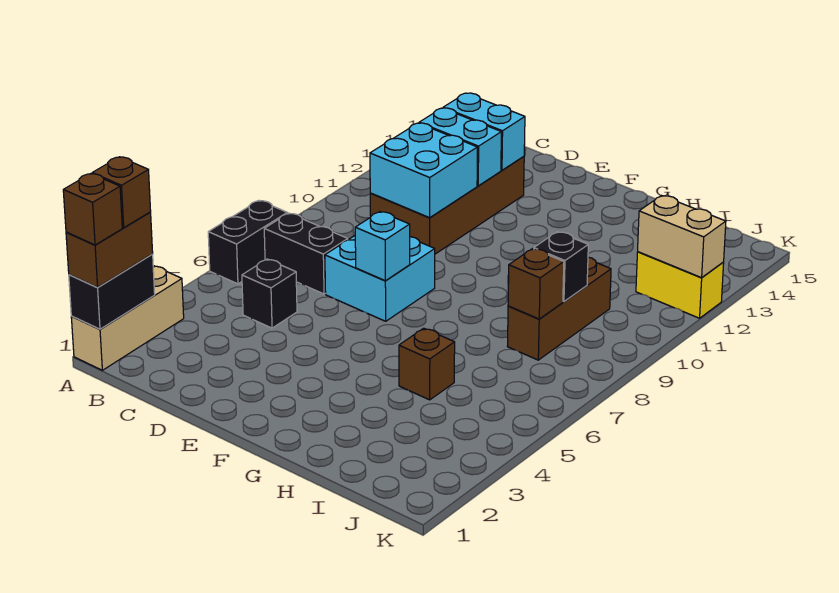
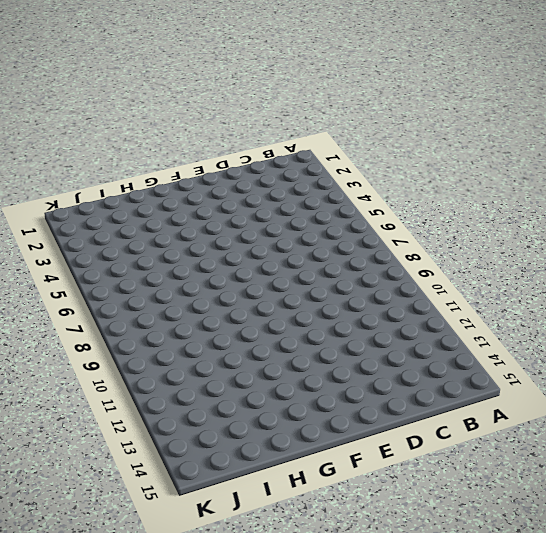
none -> tan brick A1:A3 level 1
none -> black brick A6:A7 level 1
none -> black brick B7:C7 level 1

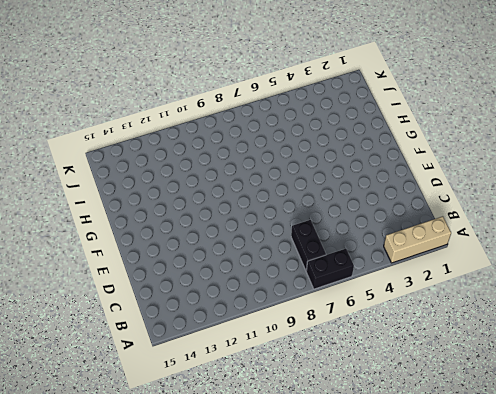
none -> black brick C5 level 1
none -> brown brick C10:D13 level 1
none -> cyan brick D7:E8 level 1

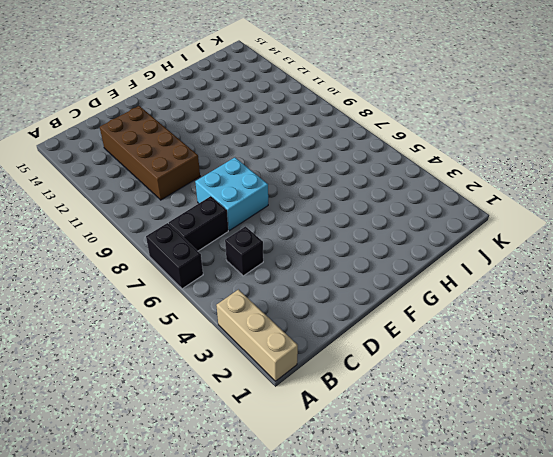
none -> brown brick H5 level 1
none -> brown brick I8:I10 level 1
none -> yellow brick J12:K12 level 1

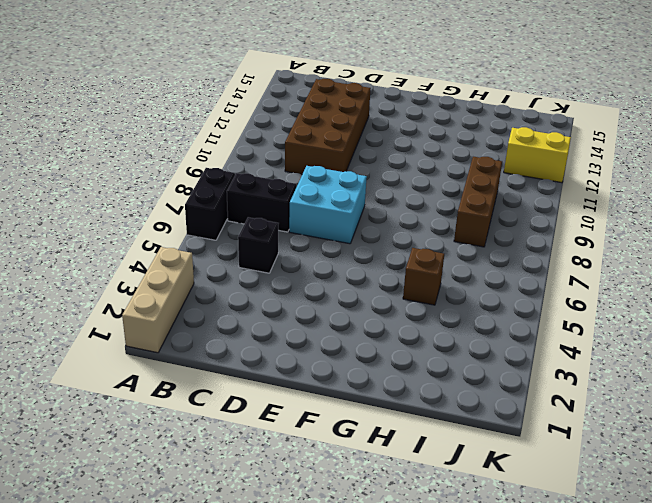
none -> black brick A1:A2 level 2
none -> cyan brick C10:D11 level 2
none -> cyan brick C12:D12 level 2

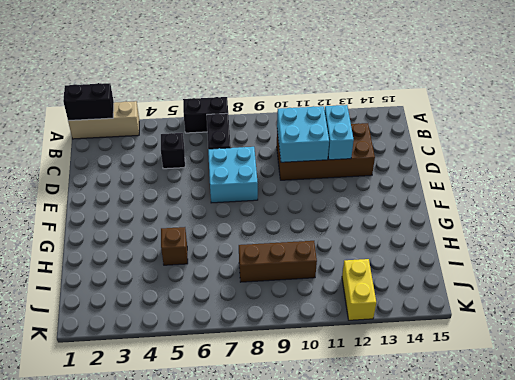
none -> cyan brick C13:D13 level 2
none -> cyan brick E7 level 2
none -> brown brick I8 level 2

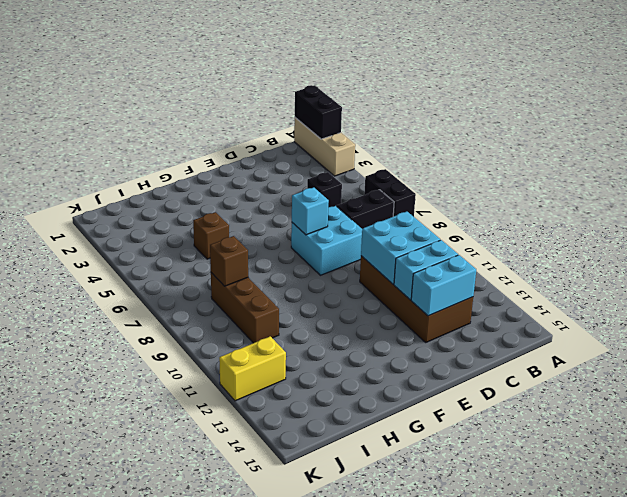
none -> black brick I9 level 2
none -> tan brick J12:K12 level 2
none -> brown brick A1:A2 level 3

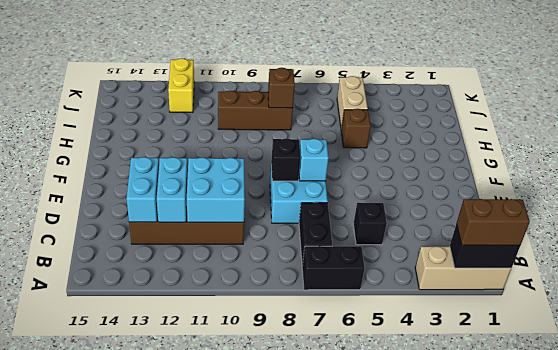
black brick E8 level 2 -> black brick I9 level 2
tan brick I5:J5 level 1 -> tan brick J12:K12 level 2
none -> brown brick A1 level 4
none -> brown brick A2 level 4

